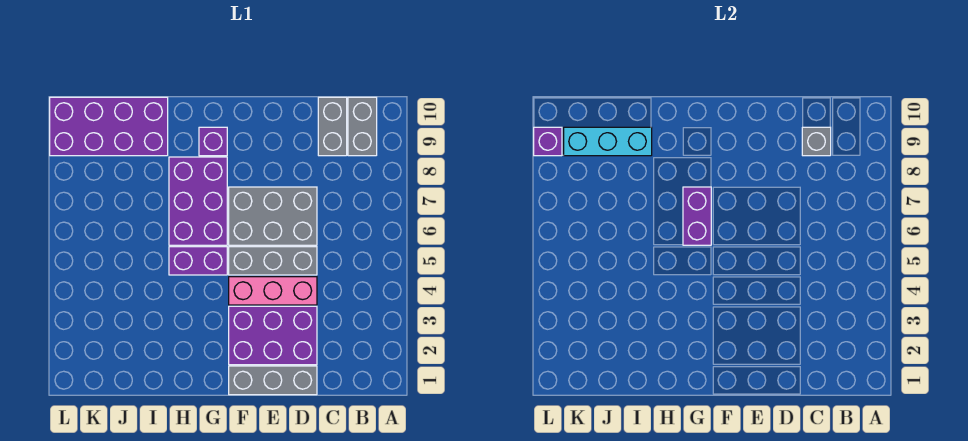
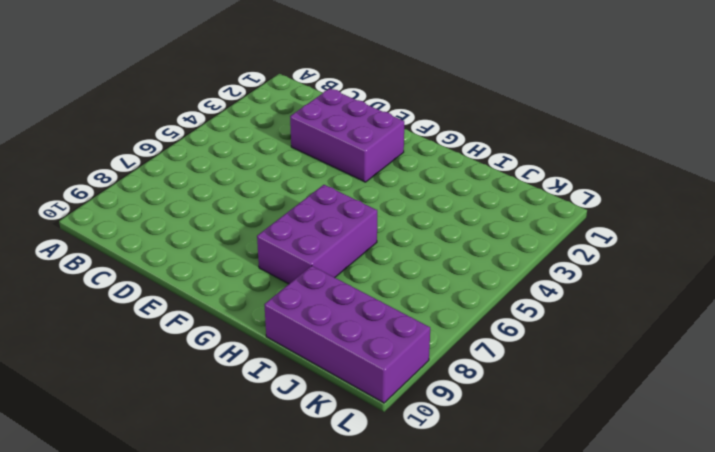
none -> grey brick B9:B10 level 1
none -> grey brick C9:C10 level 1
none -> grey brick D1:F1 level 1

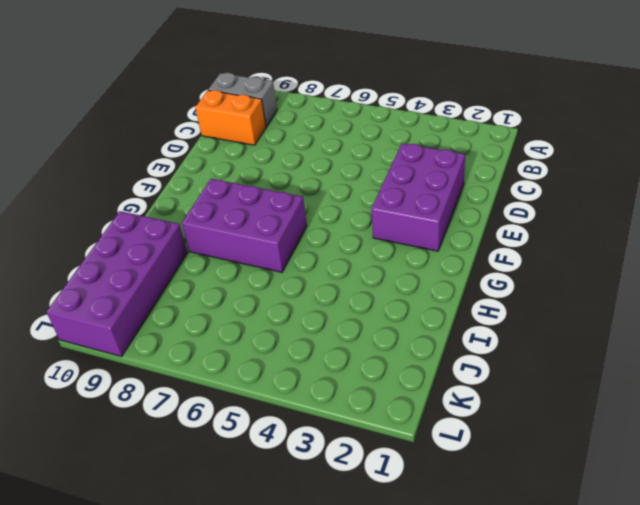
orange brick C9:C10 level 1 -> grey brick C9:C10 level 1
none -> grey brick D1:F1 level 1
none -> pink brick D4:F4 level 1
none -> grey brick D5:F5 level 1

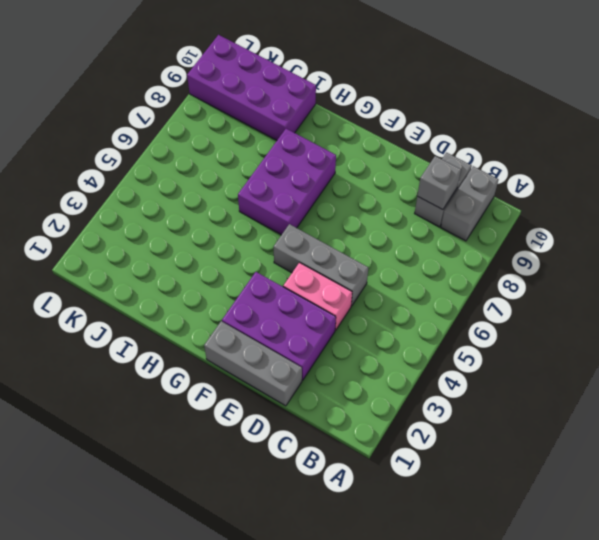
pink brick D4:E4 level 1 -> pink brick D4:F4 level 1
none -> grey brick D6:F7 level 1
none -> purple brick G5:H5 level 1
none -> purple brick G9 level 1

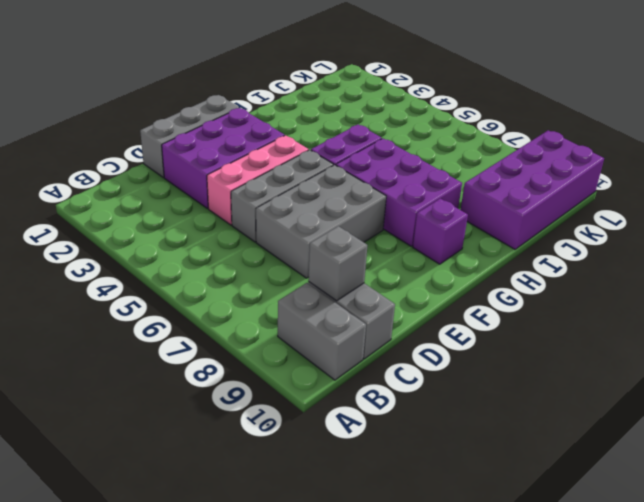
none -> purple brick G6:G7 level 2
none -> cyan brick I9:K9 level 2
none -> purple brick L9 level 2

